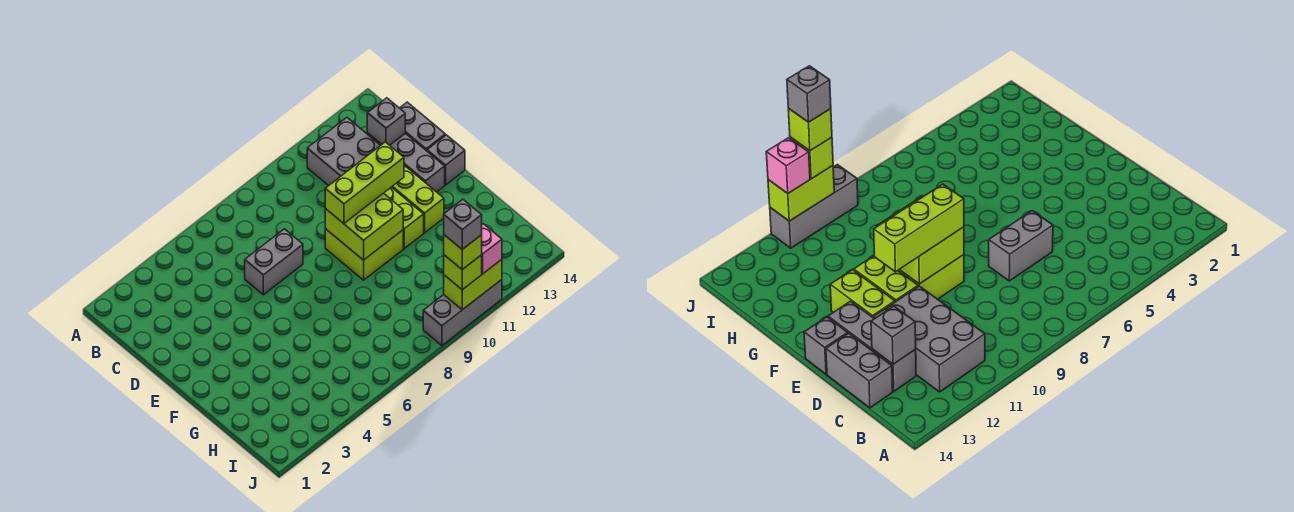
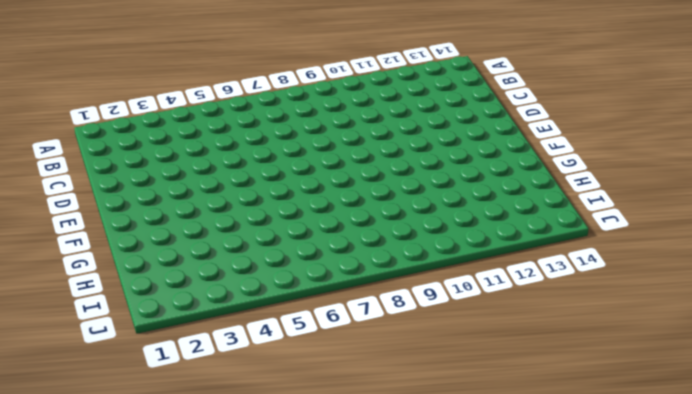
none -> grey brick B11:D12 level 1
none -> grey brick C13:E13 level 1
none -> grey brick C14:D14 level 1

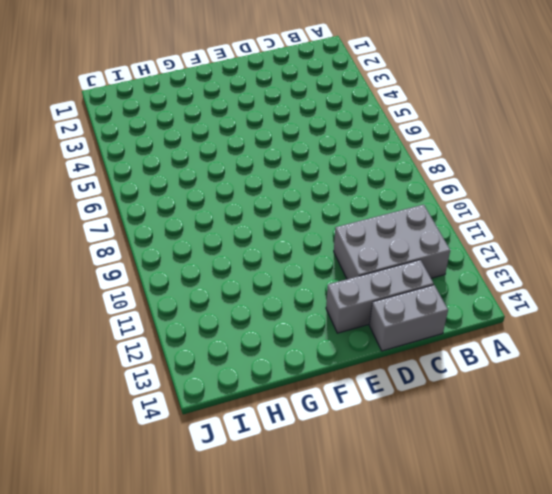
none -> grey brick D6:D7 level 1
none -> lime brick E9:F10 level 1
none -> lime brick E11:F11 level 1

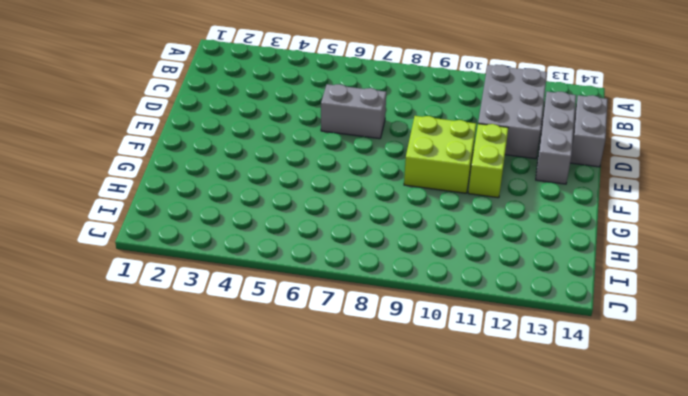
none -> lime brick E12:F12 level 1
none -> grey brick E14 level 1
none -> grey brick J9:J11 level 1

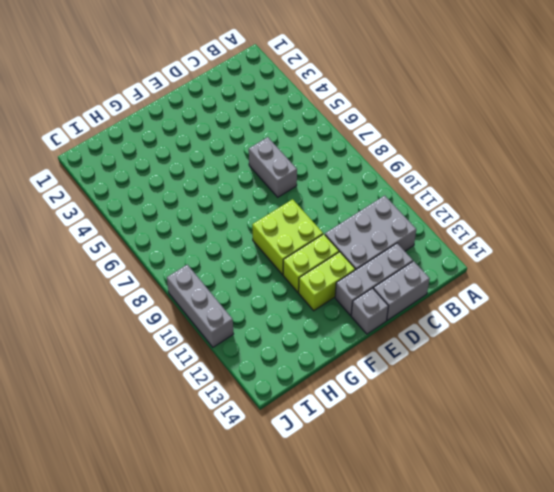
none -> grey brick C13 level 2
none -> lime brick E9:F10 level 2
none -> lime brick J10:J11 level 2

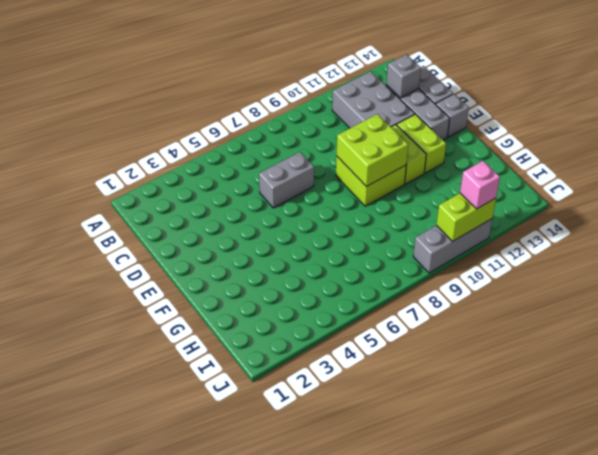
none -> lime brick E9:E11 level 3
none -> lime brick J10 level 3
none -> lime brick J10 level 4

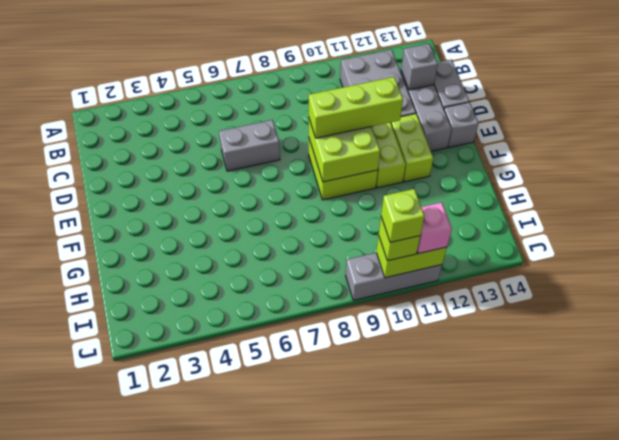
none -> grey brick J10 level 5

